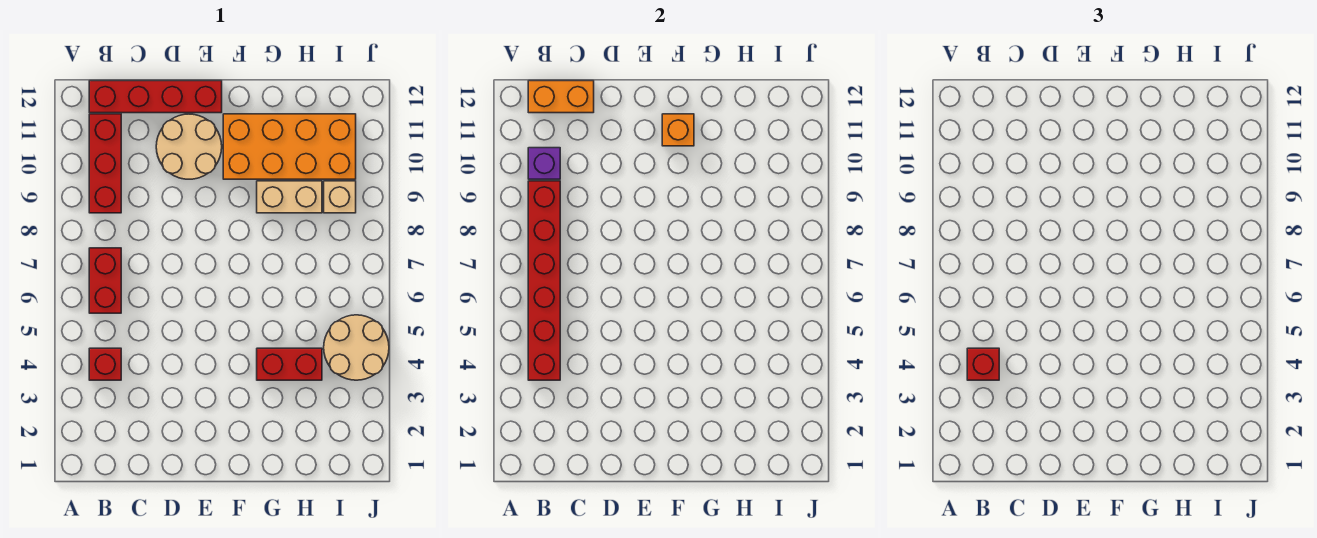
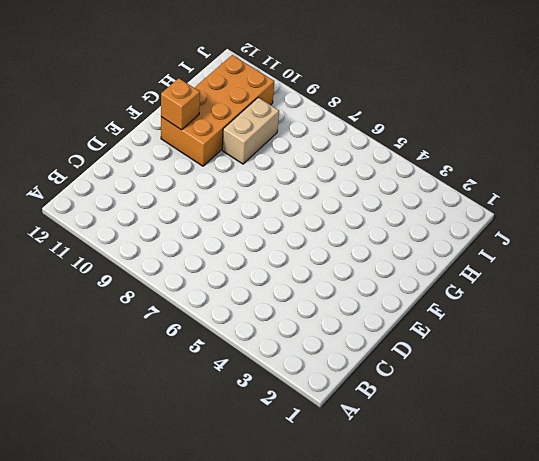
none -> red brick B4 level 1
none -> red brick B6:B7 level 1
none -> red brick B9:B11 level 1

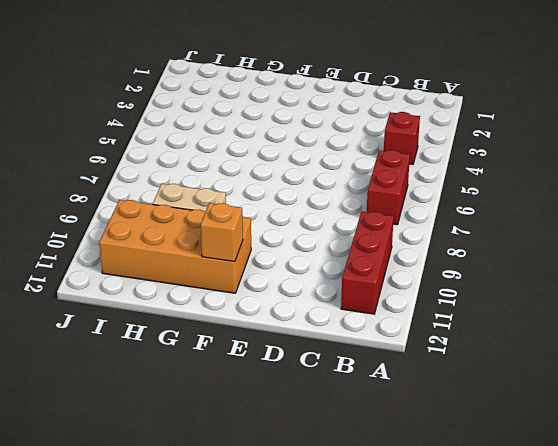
none -> red brick B12:E12 level 1
none -> tan round brick D10:E11 level 1
none -> red brick G4:H4 level 1

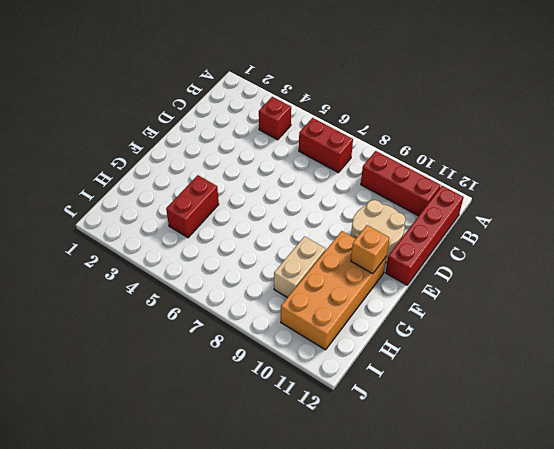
none -> tan round brick I4:J5 level 1
none -> tan brick I9 level 1
none -> red brick B4:B9 level 2

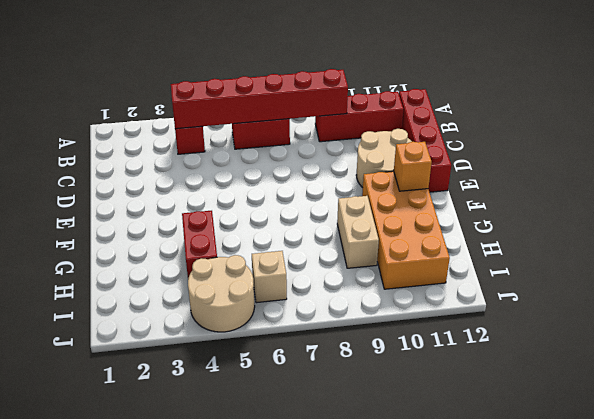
tan brick I6 level 1 -> tan brick I9 level 1
none -> purple brick B10 level 2
none -> orange brick B12:C12 level 2
none -> red brick B4 level 3

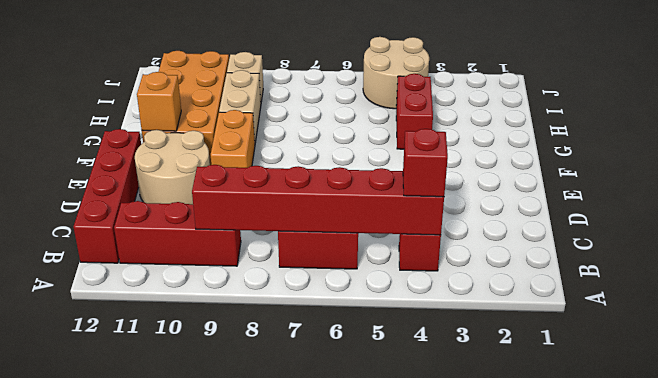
orange brick E9:F9 level 1 -> orange brick B12:C12 level 2
none -> purple brick B10 level 2

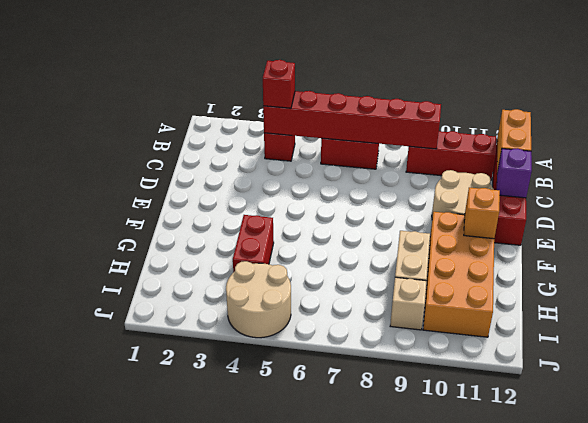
purple brick D12 level 2 -> purple brick B10 level 2

